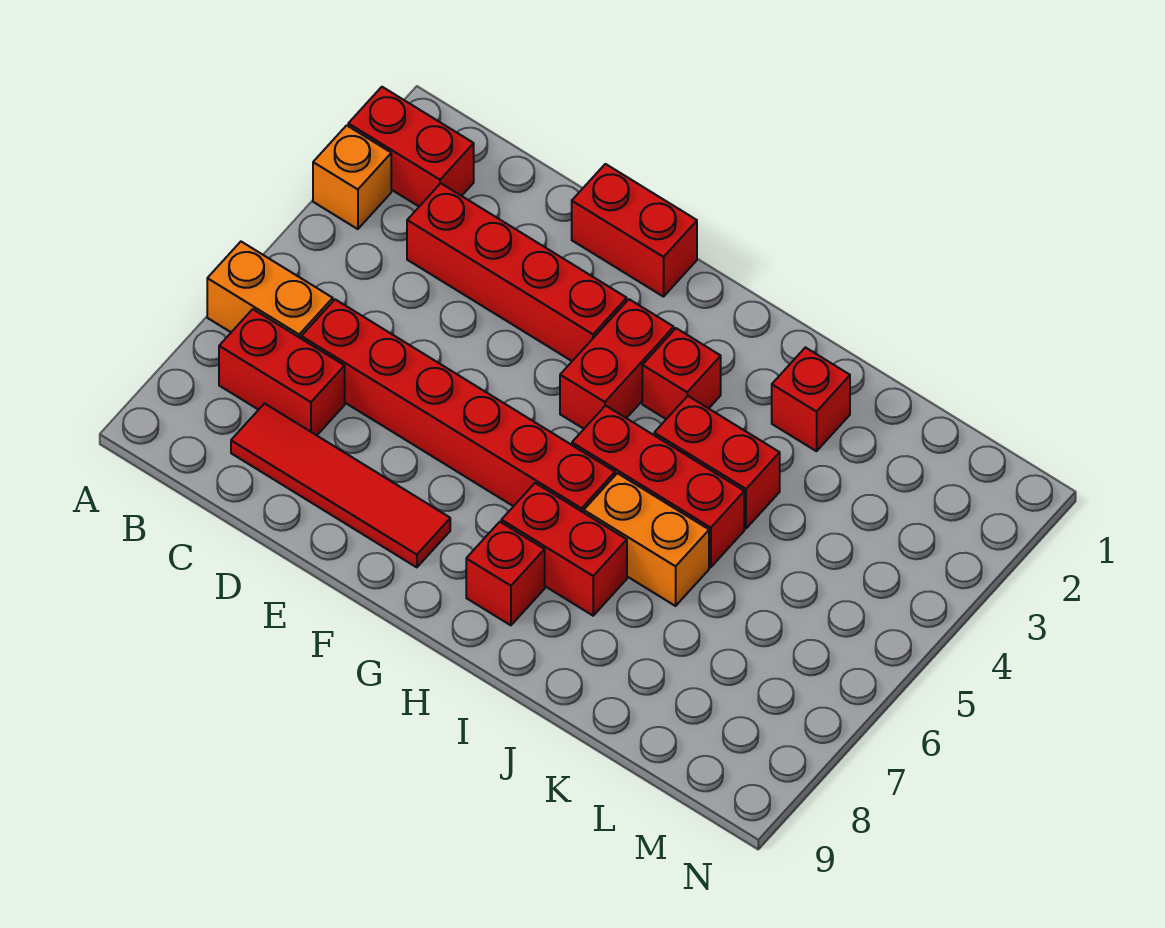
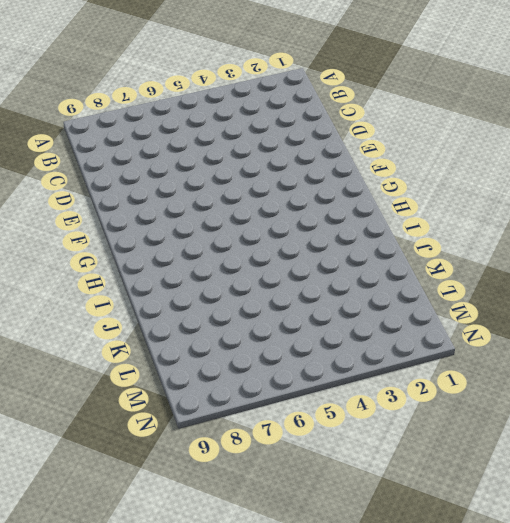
none -> red brick A2:B2 level 1
none -> orange brick A3 level 1
none -> orange brick A6:B6 level 1

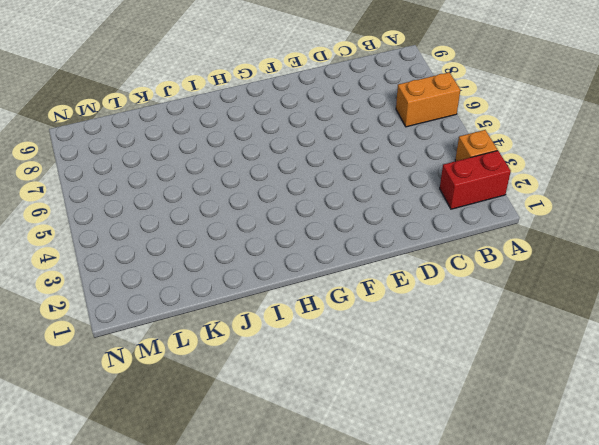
none -> red brick B7:C7 level 1
none -> red brick C3:F3 level 1
none -> red brick C6:H6 level 1

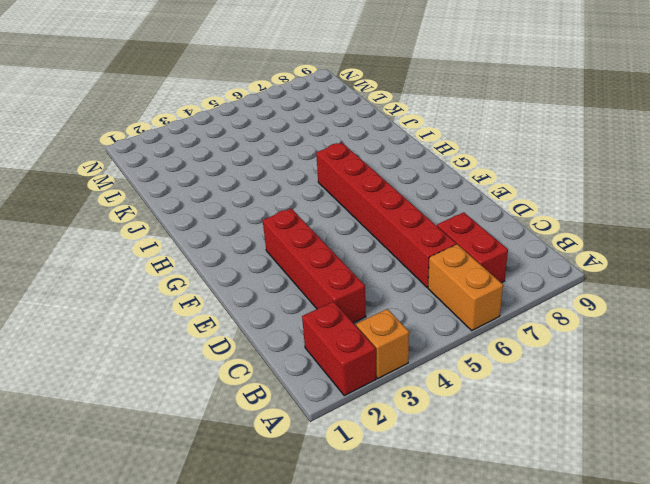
none -> red tile C8:F8 level 1
none -> red brick E1:F1 level 1
none -> red brick G3:G4 level 1

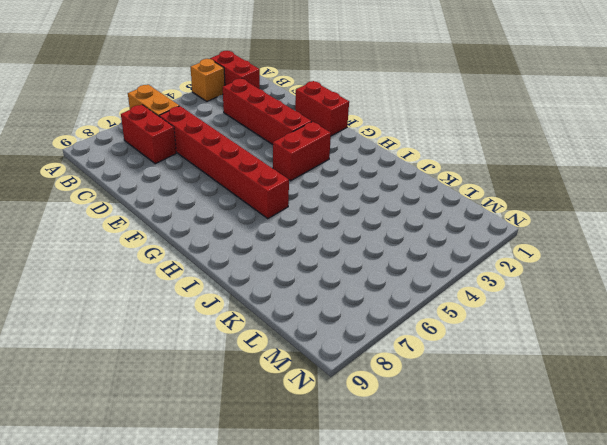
none -> red tile C8:F8 level 1
none -> red brick H3 level 1
none -> red brick H5:J5 level 1

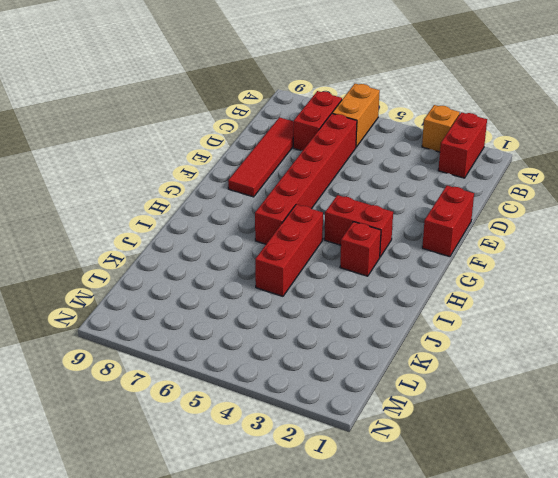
none -> red brick C3:F3 level 1
none -> red brick H7:I7 level 1
none -> red brick H8 level 1

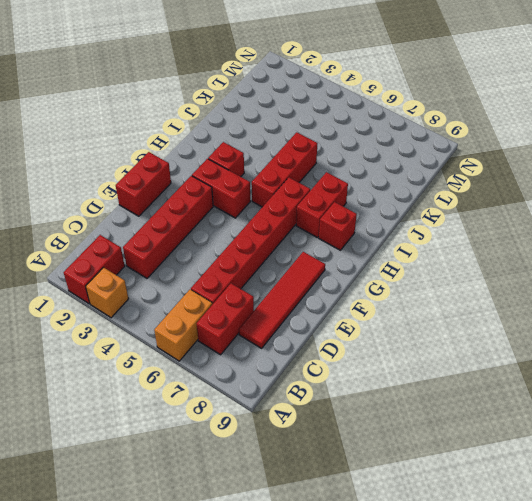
none -> red brick I4:J4 level 1
none -> orange brick I6:J6 level 1
none -> red brick J2 level 1

